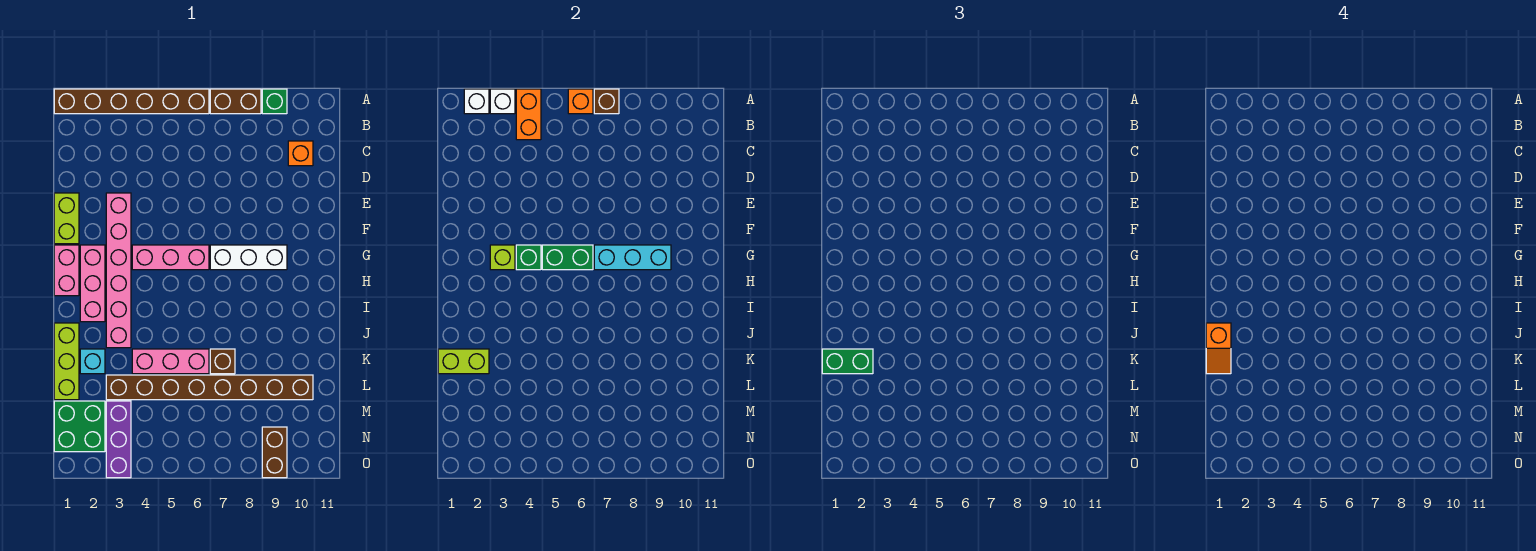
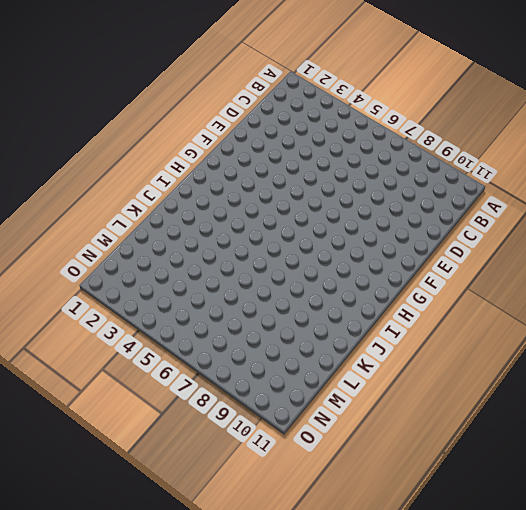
none -> brown brick A1:A6 level 1
none -> brown brick A7:A8 level 1
none -> green brick A9 level 1
none -> orange brick C10 level 1

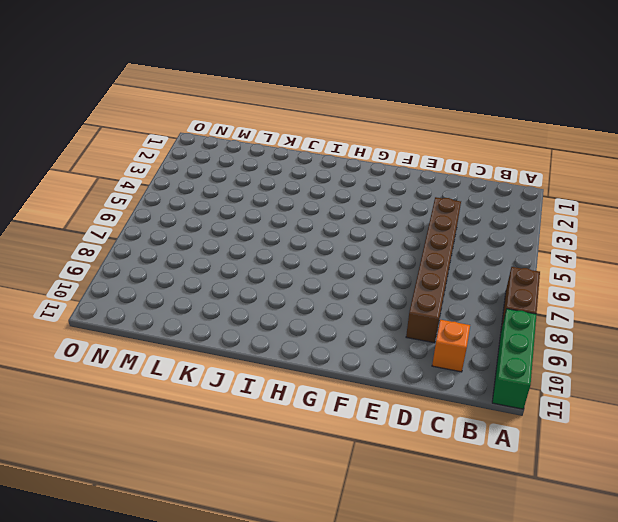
green brick A9:A11 level 1 -> green brick A9 level 1
brown brick D4:D9 level 1 -> brown brick A1:A6 level 1
none -> lime brick E1:F1 level 1
none -> pink brick E3:J3 level 1
none -> pink brick G1:H1 level 1
none -> pink brick G2:I2 level 1

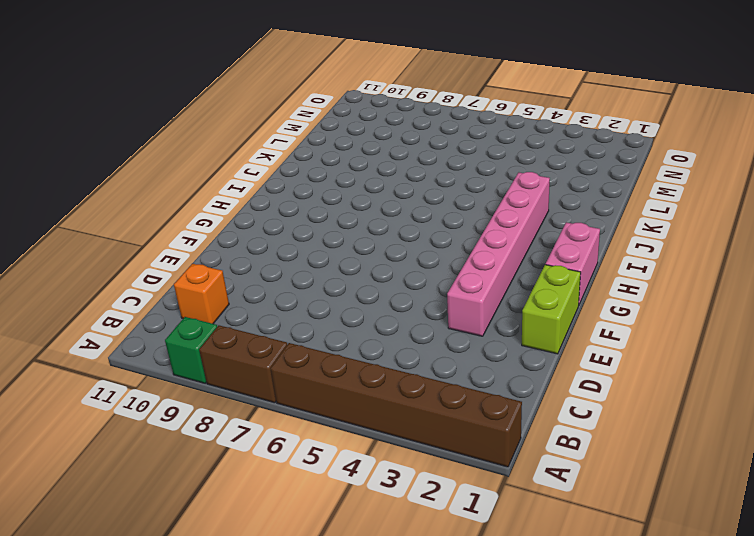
none -> pink brick G2:I2 level 1
none -> pink brick G4:G6 level 1
none -> white brick G7:G9 level 1
none -> lime brick J1:L1 level 1

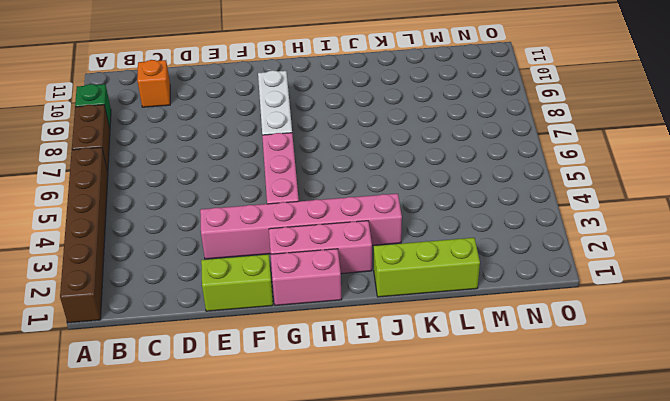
none -> cyan brick K2 level 1
none -> pink brick K4:K6 level 1
none -> brown brick K7 level 1
none -> brown brick L3:L10 level 1

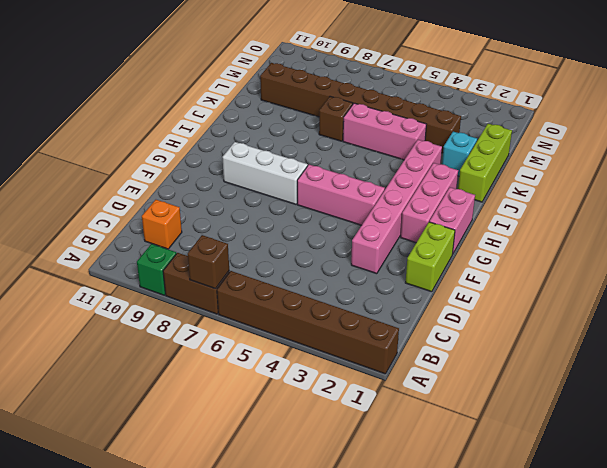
none -> green brick M1:N2 level 1
none -> purple brick M3:O3 level 1
none -> brown brick N9:O9 level 1
none -> white brick A2 level 2

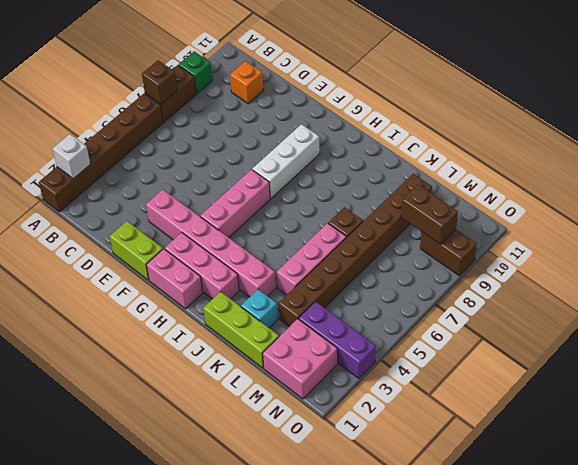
pink brick M1:N2 level 1 -> green brick M1:N2 level 1
brown brick M9:N9 level 2 -> none
none -> white brick A3 level 2
none -> orange brick A4:B4 level 2
none -> orange brick A6 level 2
none -> lime brick G3 level 2

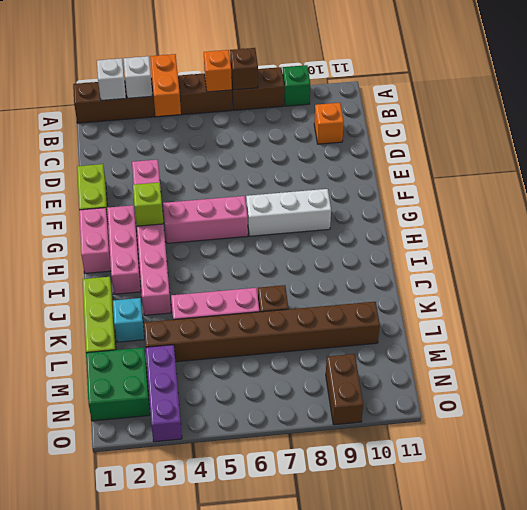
none -> green brick G4 level 2
none -> green brick G5:G6 level 2
none -> cyan brick G7:G9 level 2
none -> lime brick K1:K2 level 2

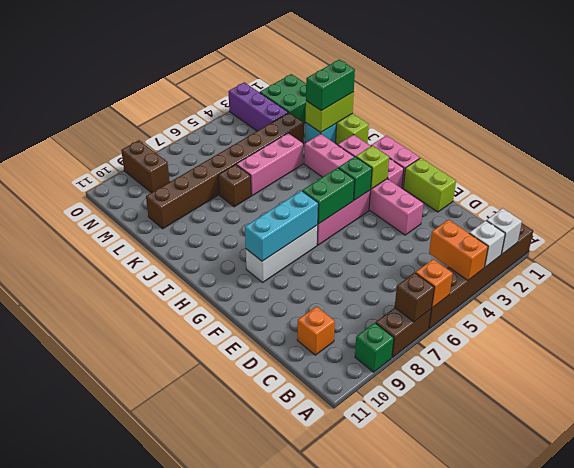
none -> orange slope J1:K1 level 4 top J

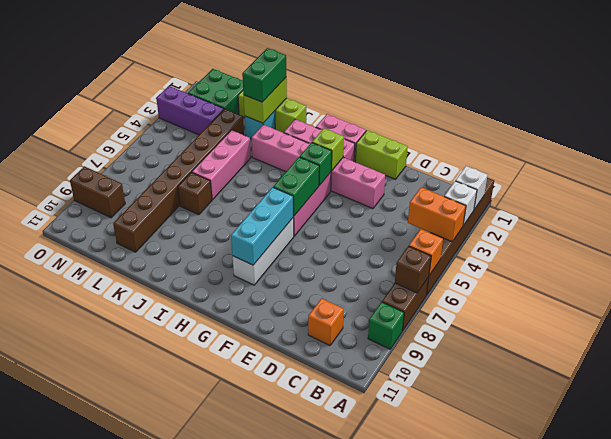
none -> orange slope J1:K1 level 4 top J

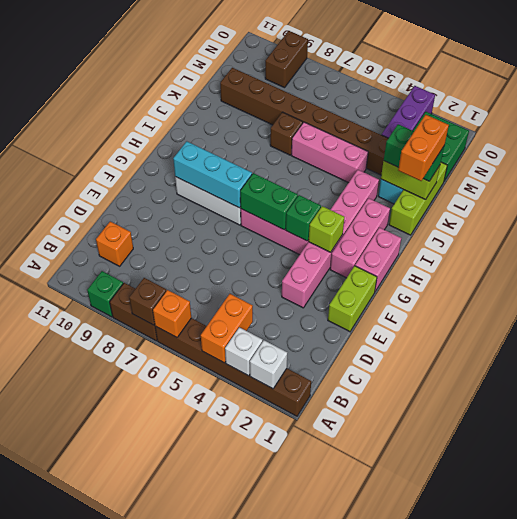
orange brick J1:K1 level 4 -> orange slope J1:K1 level 4 top J

